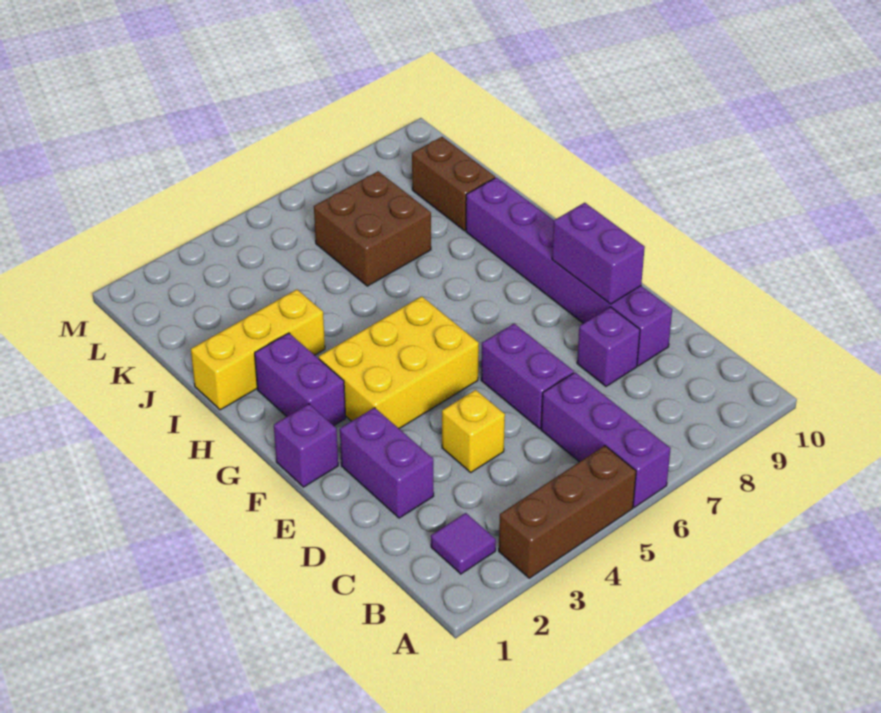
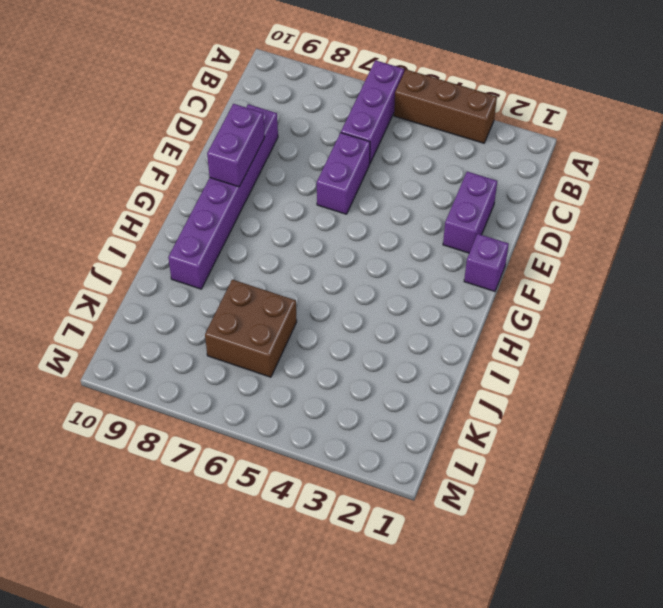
none -> purple tile B2 level 1
none -> yellow brick D4 level 1
none -> purple brick D8 level 1

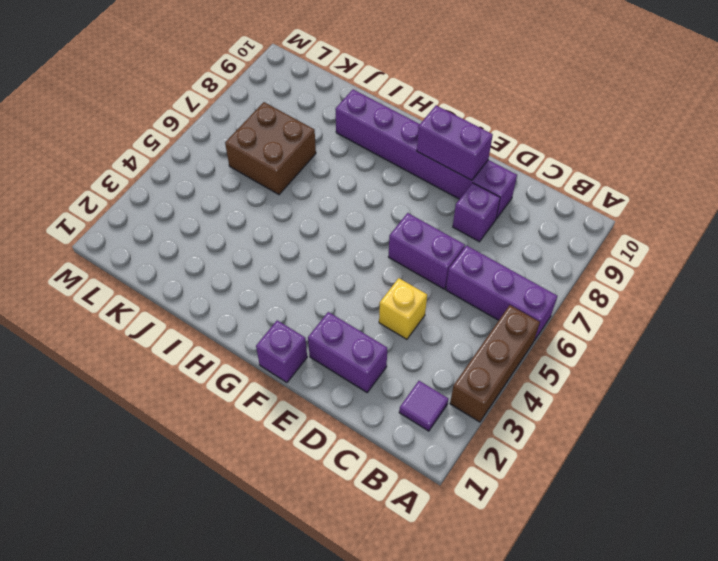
none -> yellow brick F3:G5 level 1
none -> purple brick G2:H2 level 1
none -> yellow brick I1:I3 level 1

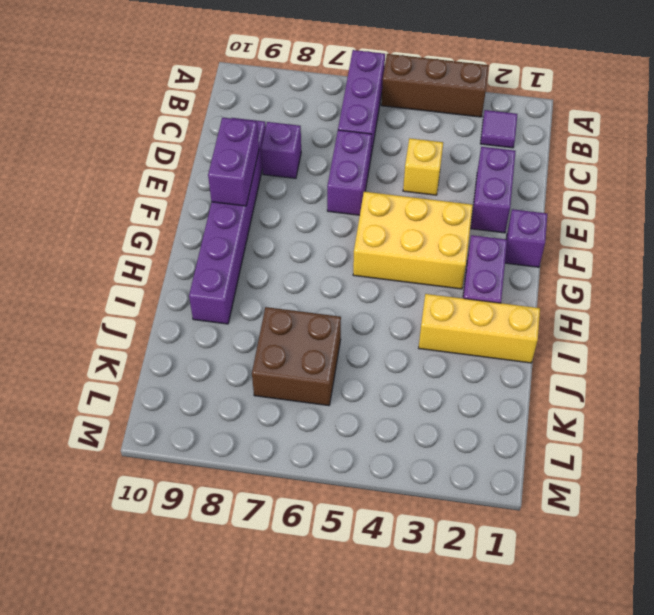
none -> brown brick J9:K9 level 1

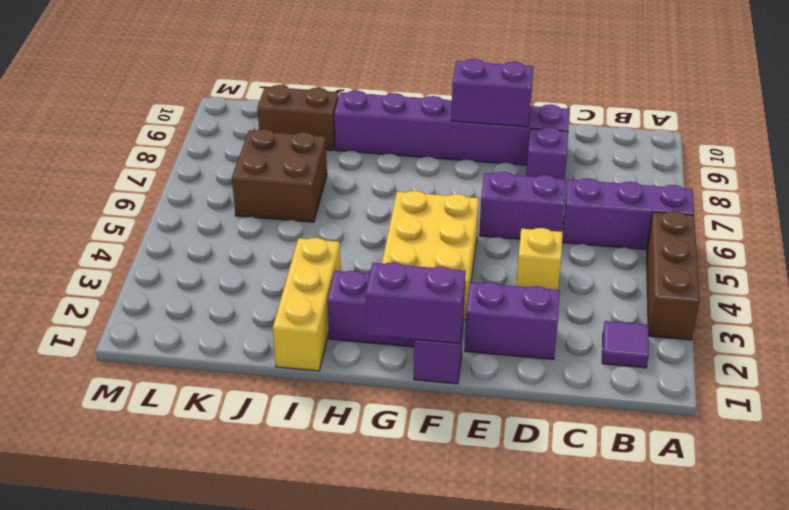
purple brick F1:G1 level 2 -> none

